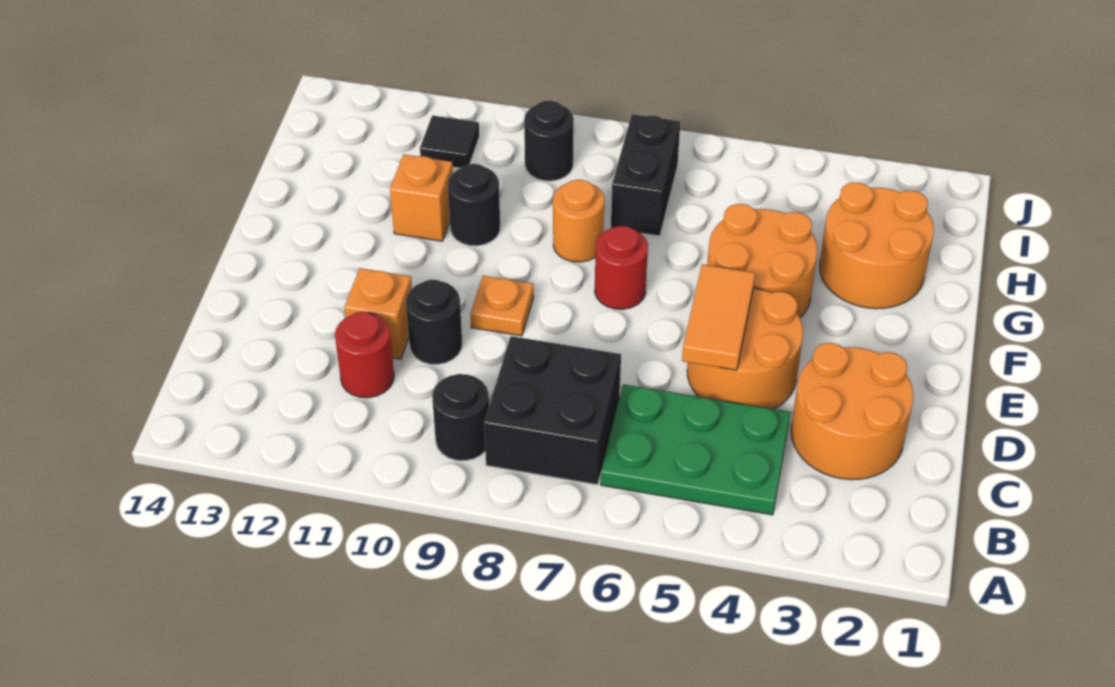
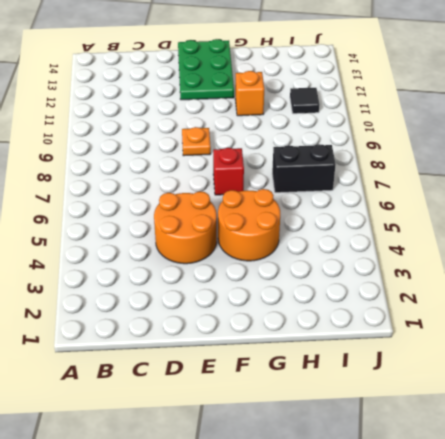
green plate E12:F14 level 1 -> green plate B4:C6 level 1
red brick F7 level 1 -> red round brick F7 level 1
none -> black brick B7:C8 level 1
none -> black round brick B9 level 1
none -> orange round brick C2:D3 level 1

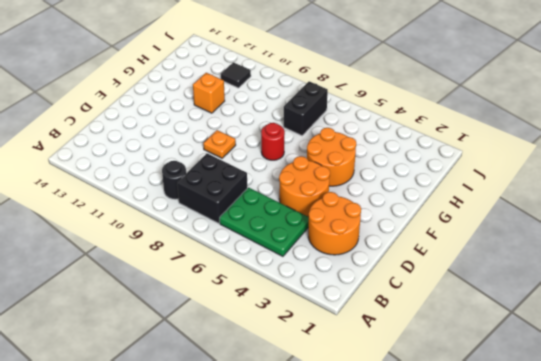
none -> red round brick C11 level 1
none -> black round brick D10 level 1
none -> orange brick D11 level 1

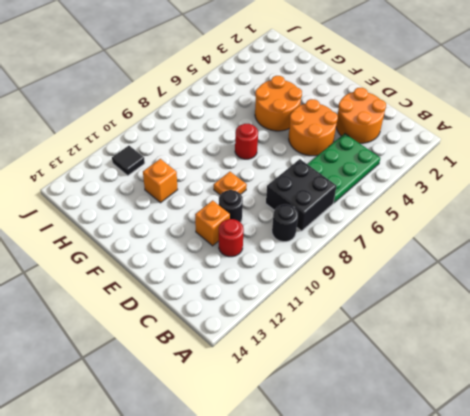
none -> orange round brick G2:H3 level 1
none -> orange round brick G8 level 1
none -> black round brick G10 level 1

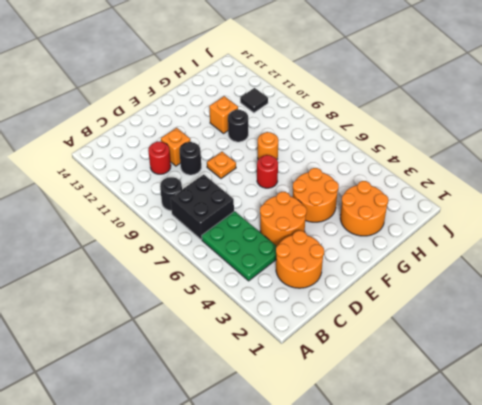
none -> black brick H7:I7 level 1
none -> black round brick I9 level 1
none -> orange tile D5:E5 level 2

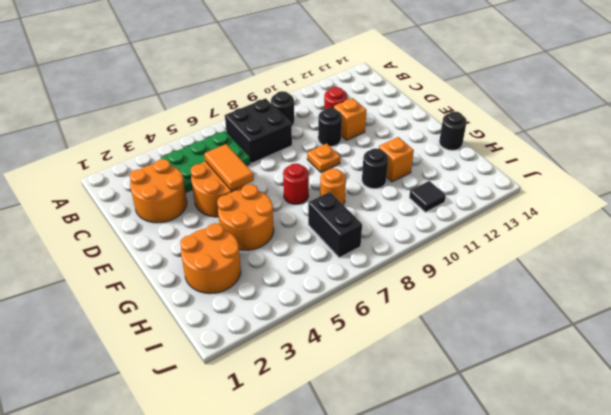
black round brick G14 level 1 -> black round brick I9 level 1

